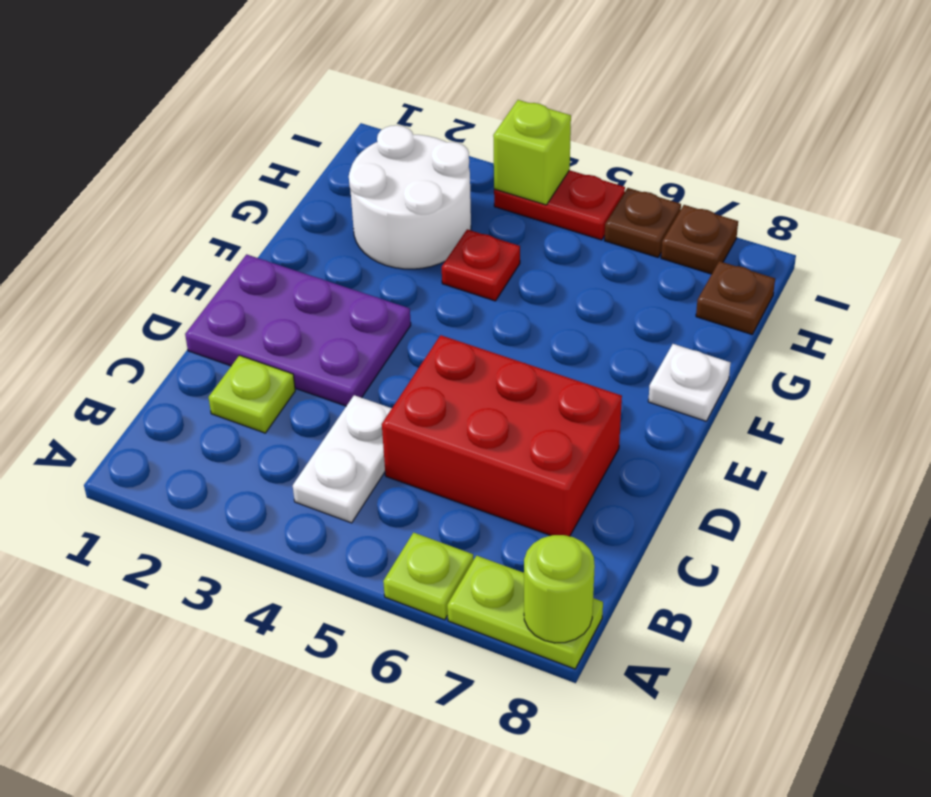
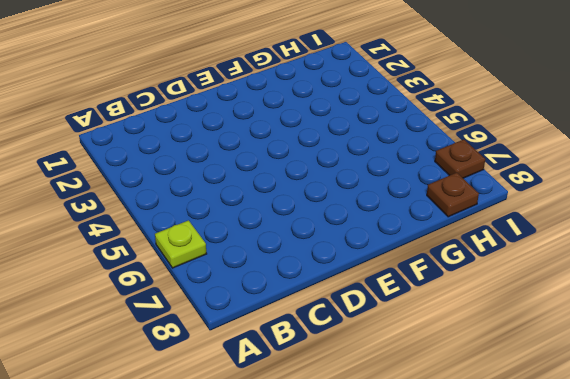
none -> lime plate A7:A8 level 1
none -> white plate B4:C4 level 1
none -> lime plate C2 level 1

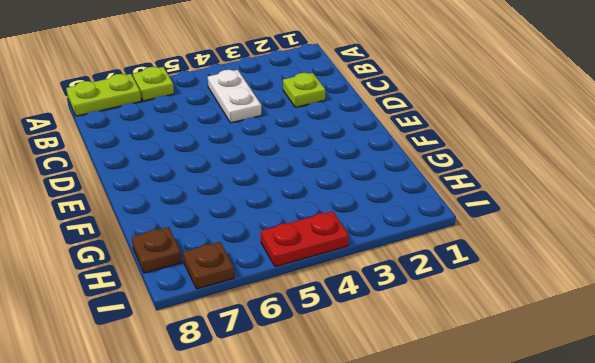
none -> red brick C5:D7 level 1
none -> purple plate D1:E3 level 1
none -> white plate F8 level 1

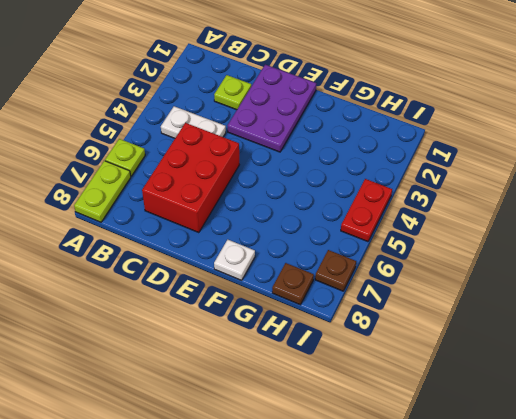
none -> white round brick G2:H3 level 1
none -> red plate G4 level 1
none -> brown plate I6 level 1

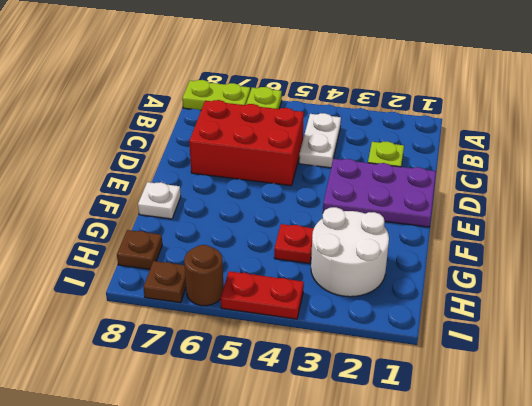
brown round brick I6 level 1 -> brown plate I6 level 1
none -> lime round brick A8 level 2
none -> lime brick I4 level 2

